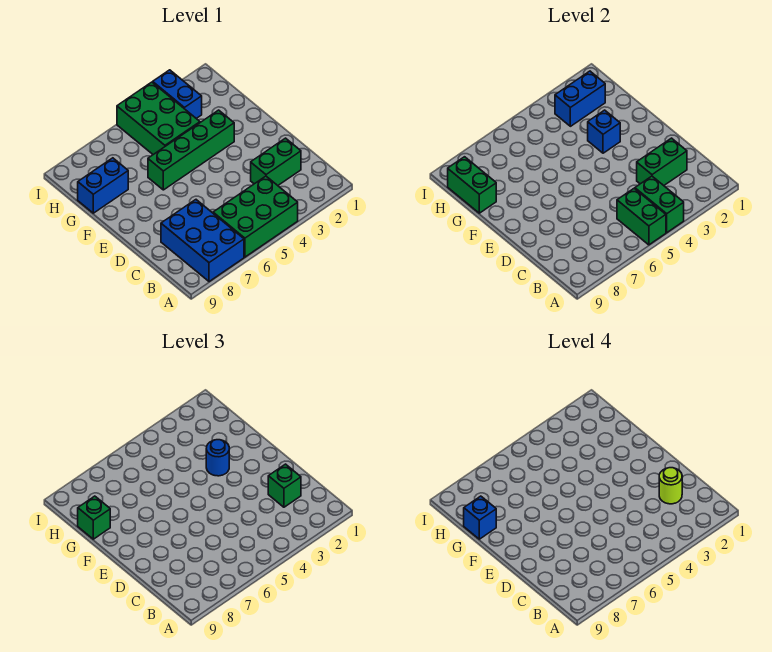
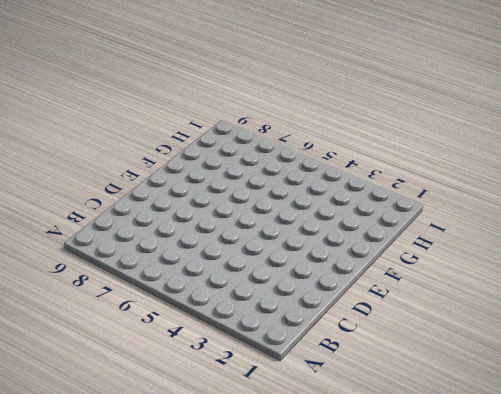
none -> green brick A4:B6 level 1
none -> blue brick A7:C8 level 1
none -> green brick C2:C3 level 1

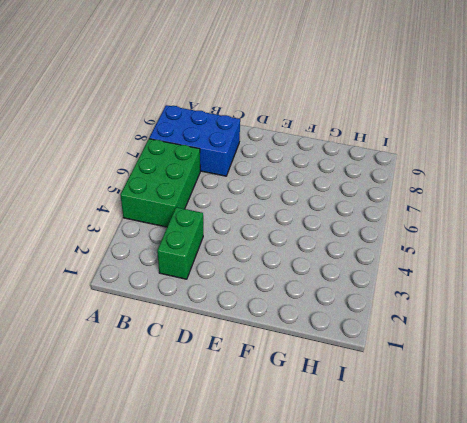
none -> green brick F3:F6 level 1
none -> green brick G4:I5 level 1
none -> blue brick G8:G9 level 1

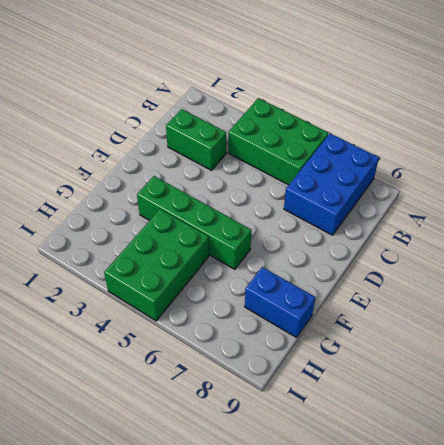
none -> blue brick H3:I3 level 1
none -> green brick A4:B4 level 2
none -> green brick A5:B5 level 2

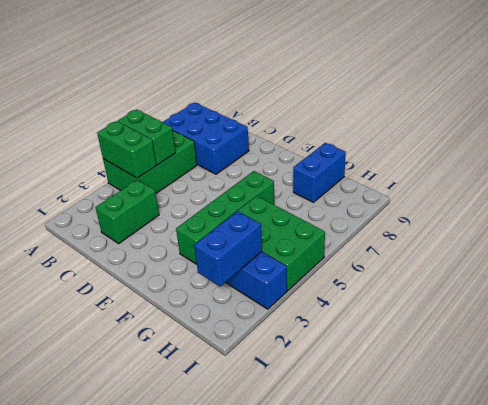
none -> green brick C2:C3 level 2
none -> blue brick F3 level 2
none -> green brick G9:H9 level 2

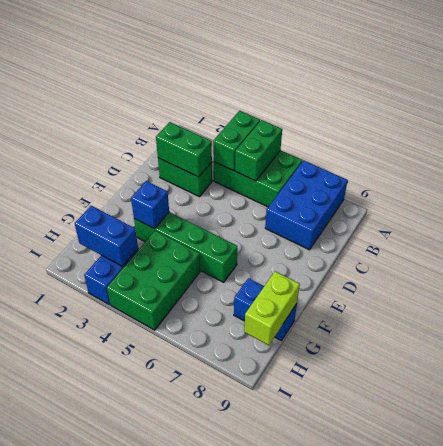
lime brick G9:H9 level 2 -> green brick G9:H9 level 2
none -> green brick C2 level 3
none -> blue round brick F3 level 3
none -> green brick G9 level 3

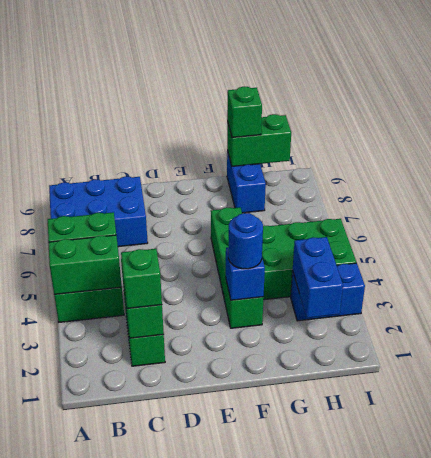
none -> lime round brick C2 level 4
none -> blue brick G9 level 4

